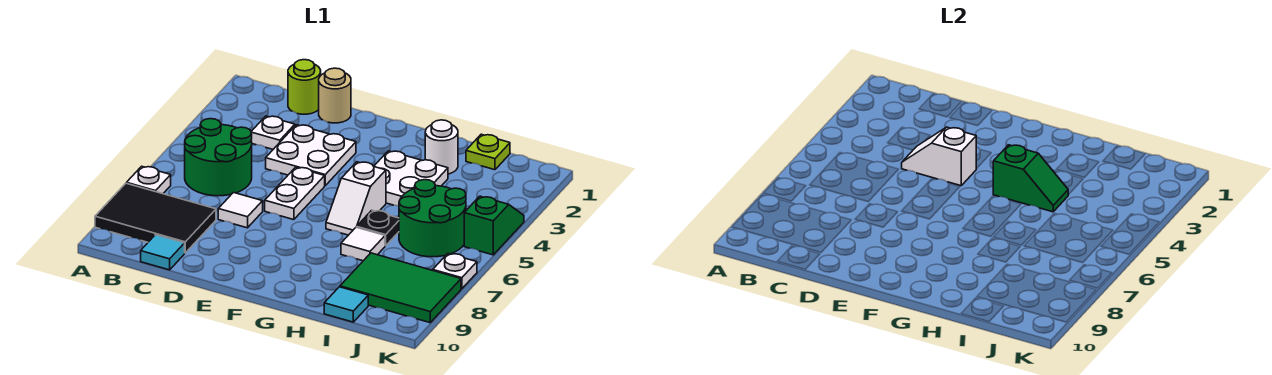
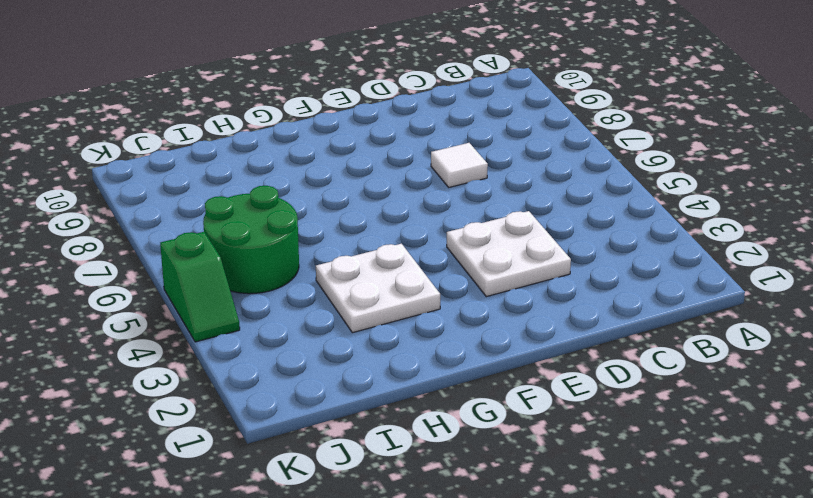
none -> white plate A7 level 1
none -> black tile A8:C9 level 1
none -> green round brick B5:C6 level 1

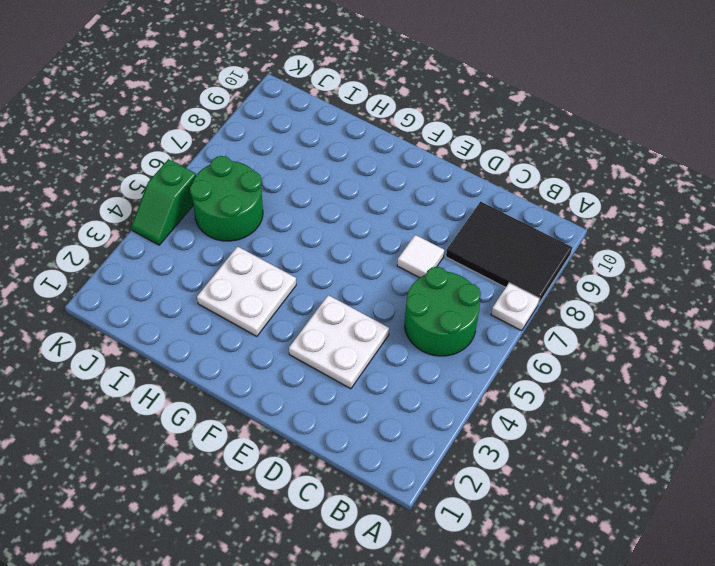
none -> lime round brick C1 level 1
none -> white plate C3 level 1
none -> cyan tile C10 level 1

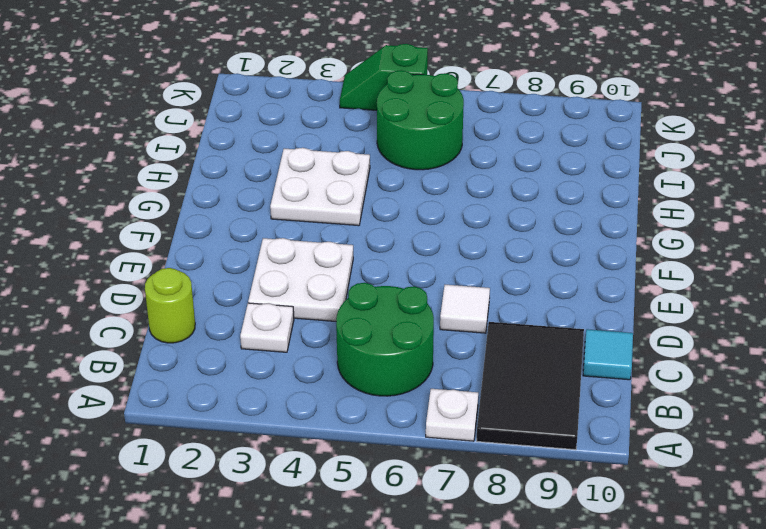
none -> tan round brick D1 level 1
none -> white plate E5:E6 level 1
none -> white slope G5:G6 level 1 top 5

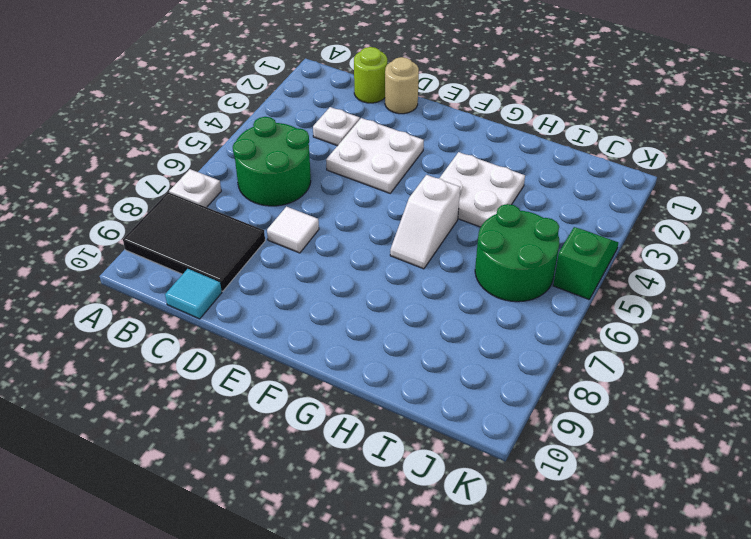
none -> white plate E5:E6 level 1
none -> white round brick H2 level 1
none -> black plate H6 level 1

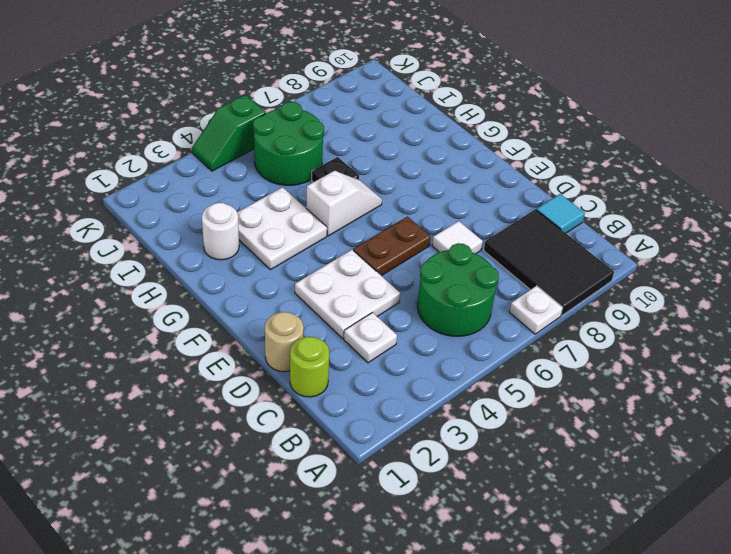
brown plate E5:E6 level 1 -> white plate E5:E6 level 1
none -> white tile H7 level 1
none -> lime plate I1 level 1
none -> green tile I8:K9 level 1

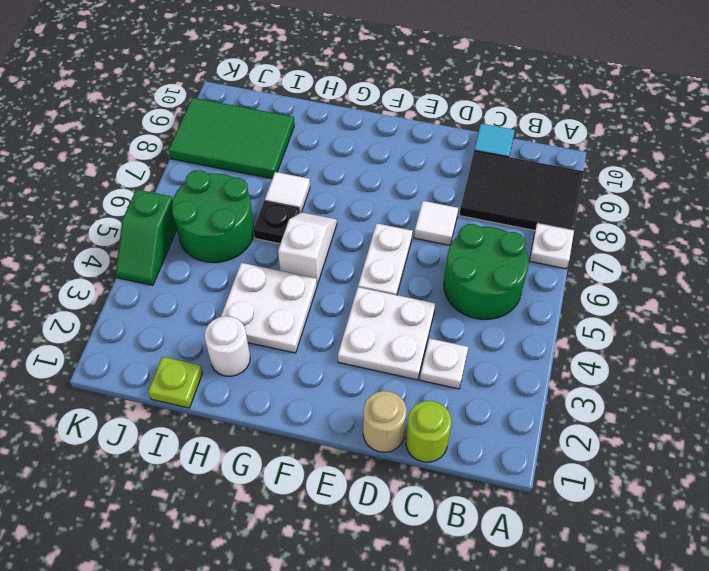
none -> cyan tile I10 level 1
none -> white plate K7 level 1
none -> white slope D4:E4 level 2 top E

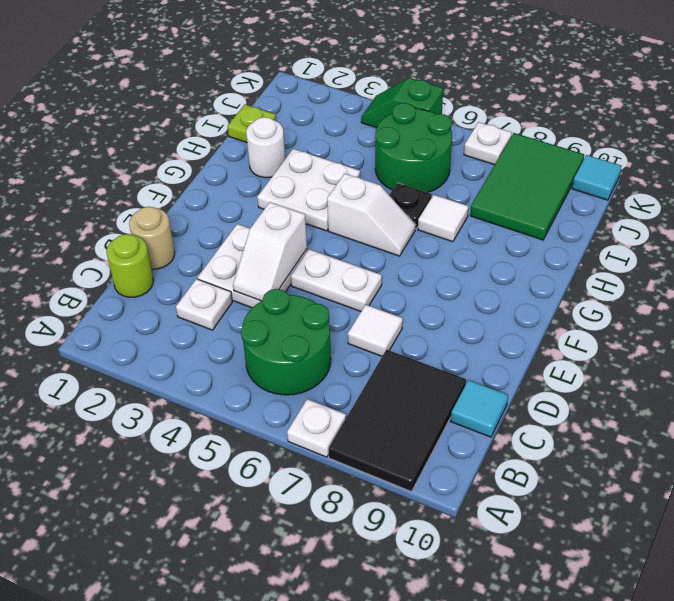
cyan tile K10 level 1 -> cyan tile I10 level 1
none -> green slope G4:H4 level 2 top G

